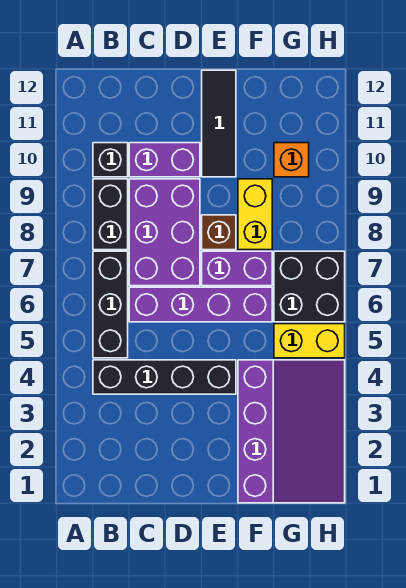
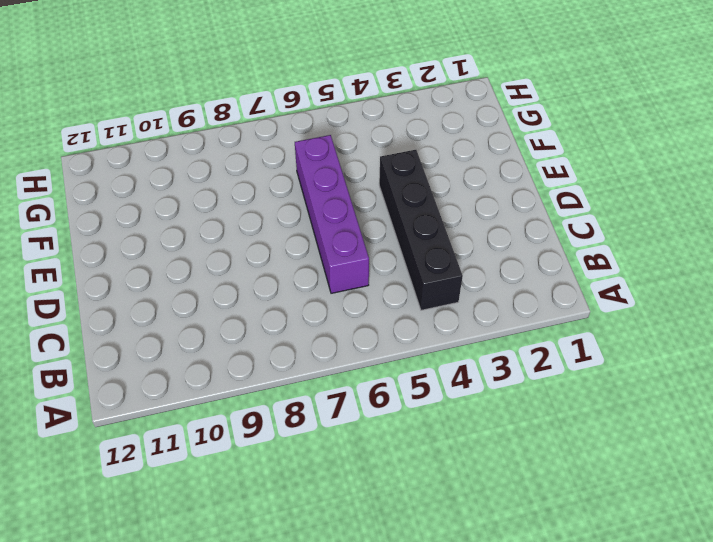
none -> black brick B5:B7 level 1
none -> black brick B8:B9 level 1
none -> black brick B10 level 1

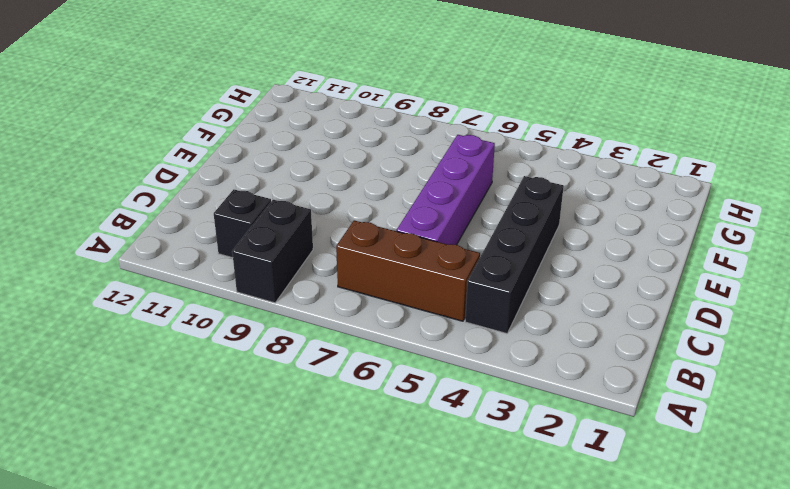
black brick A9:B9 level 1 -> black brick B8:B9 level 1
brown brick B5:B7 level 1 -> black brick B5:B7 level 1
none -> purple brick C7:D9 level 1
none -> purple brick C10:D10 level 1
none -> purple brick E7:F7 level 1

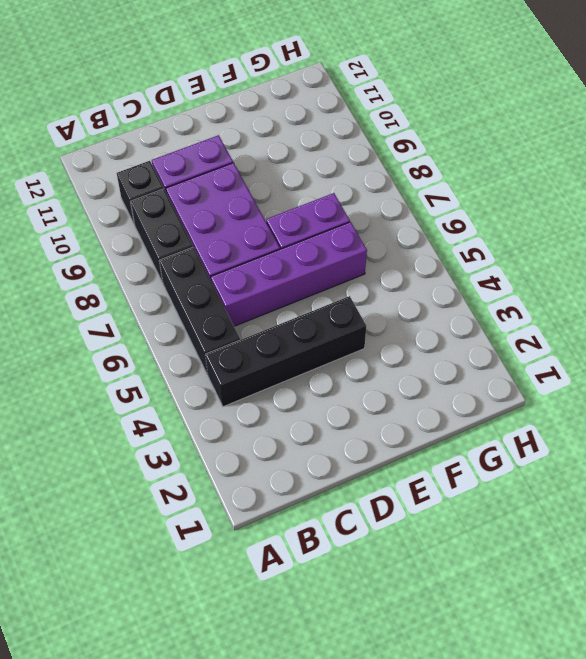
none -> brown brick E8 level 1
none -> black tile E10:E12 level 1
none -> purple slope F1:H4 level 1 top F

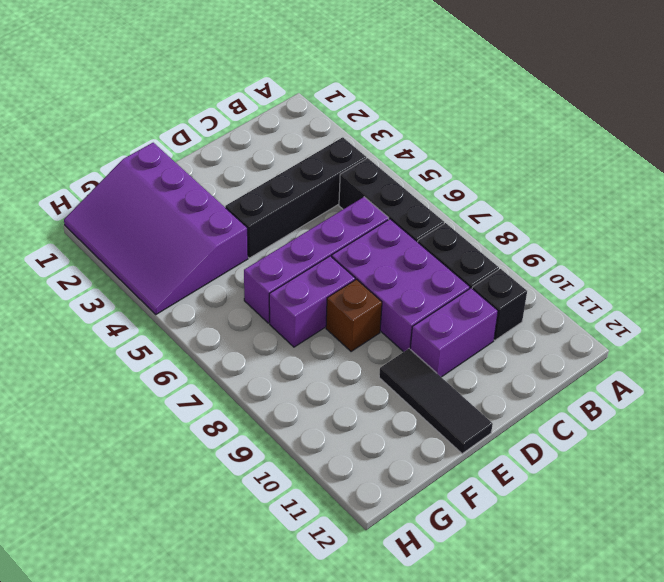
none -> yellow brick F8:F9 level 1
none -> yellow brick G5:H5 level 1
none -> black brick G6:H7 level 1

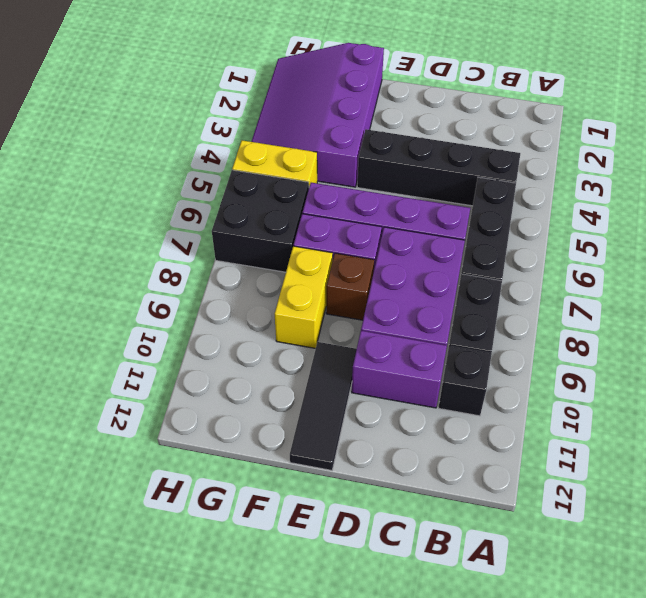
none -> orange brick G10 level 1

